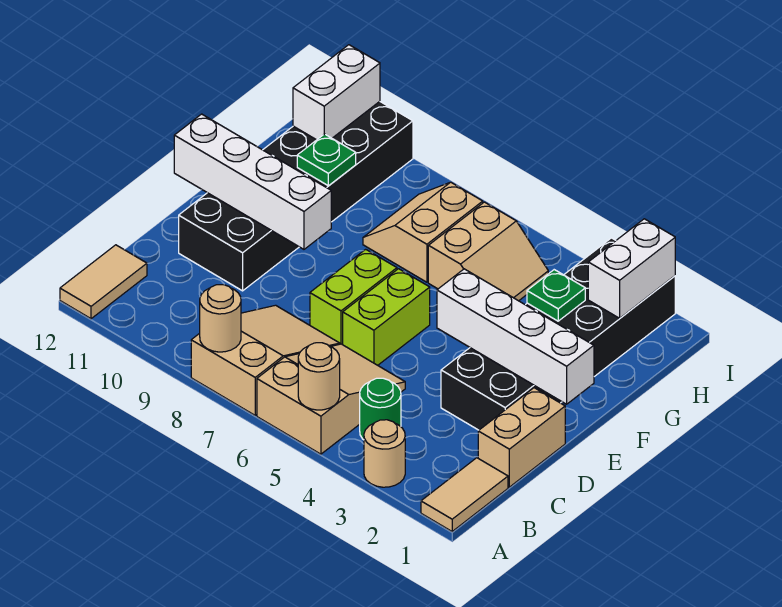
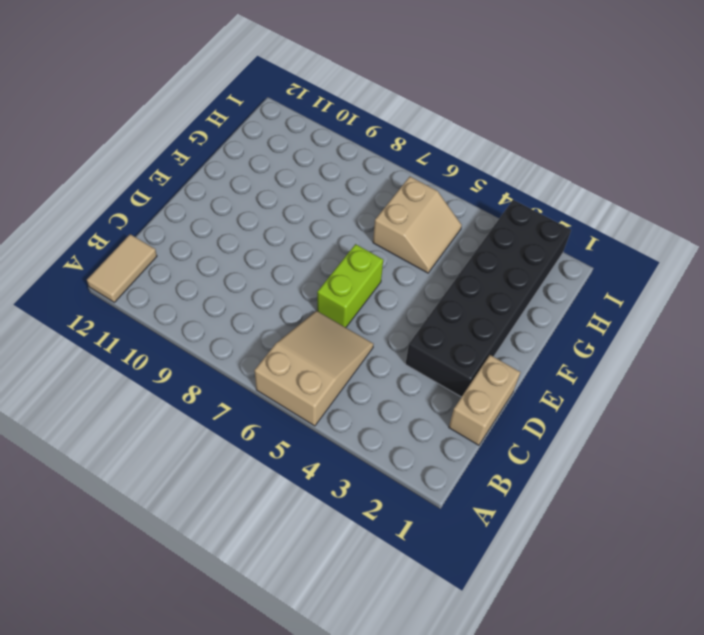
none -> tan tile A1:B1 level 1
none -> tan round brick A3 level 1
none -> tan slope A7:C8 level 1 top A

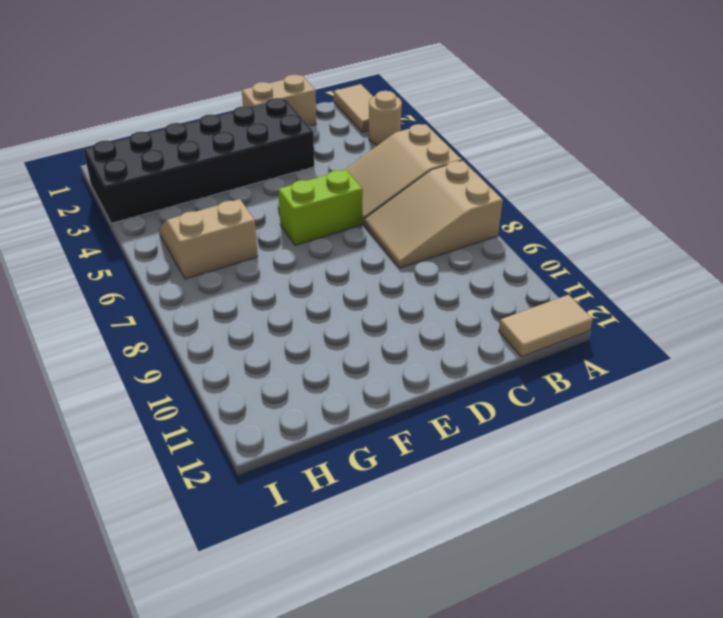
tan tile A1:A2 level 1 -> tan tile A1:B1 level 1
none -> green round brick B4 level 1
none -> lime brick D7:E7 level 1
none -> black brick D10:I11 level 1

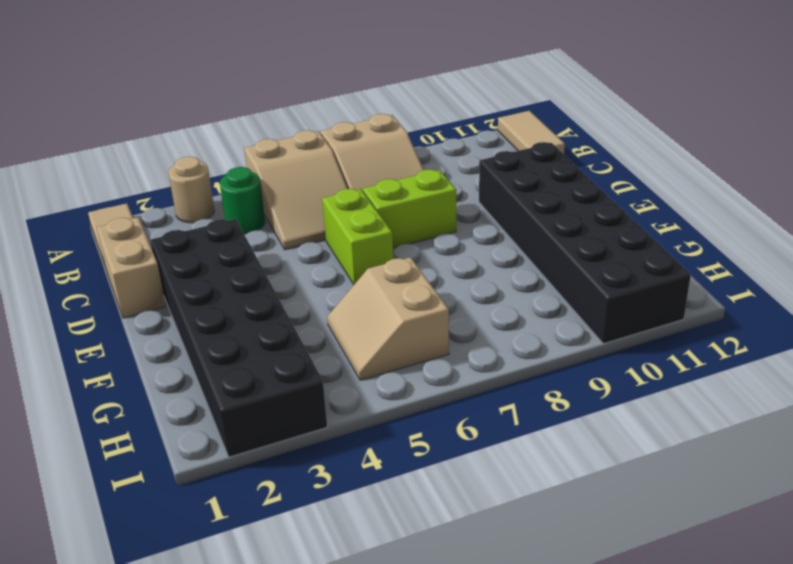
lime brick D7:D8 level 1 -> lime brick D7:E7 level 1
none -> tan slope G7:H8 level 1 top 7
none -> tan round brick A5 level 2
none -> tan round brick A8 level 2

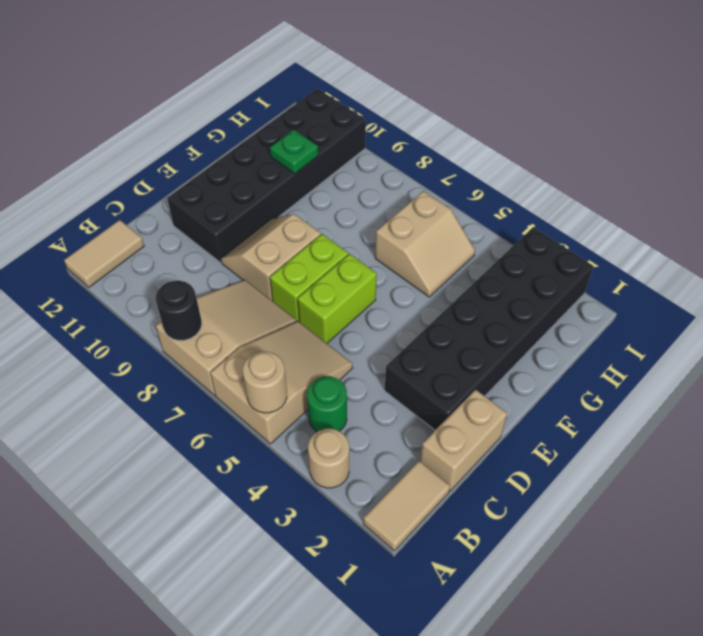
black round brick A8 level 2 -> tan round brick A8 level 2
tan slope D8:E9 level 1 top 8 -> tan slope G7:H8 level 1 top 7
none -> white brick E1:E4 level 2
none -> white brick E9:E12 level 2
none -> green plate G3 level 2

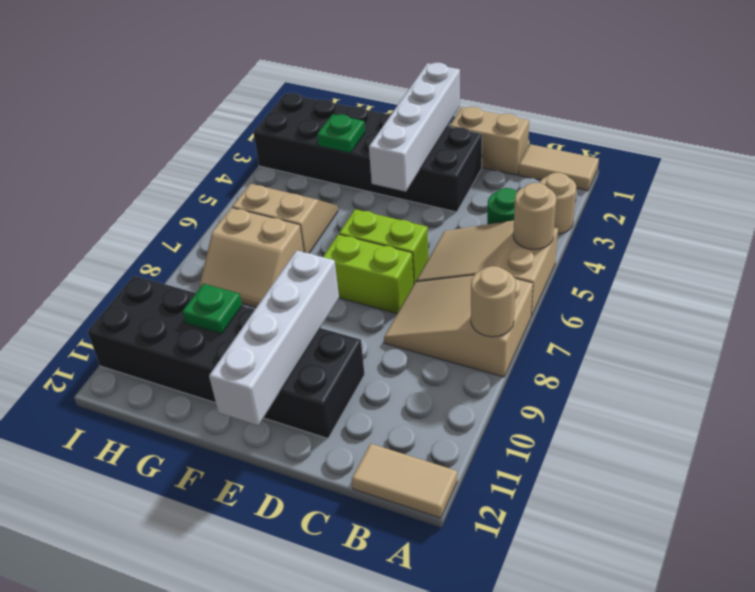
none -> white brick H2:I2 level 2
none -> white brick H11:I11 level 2

